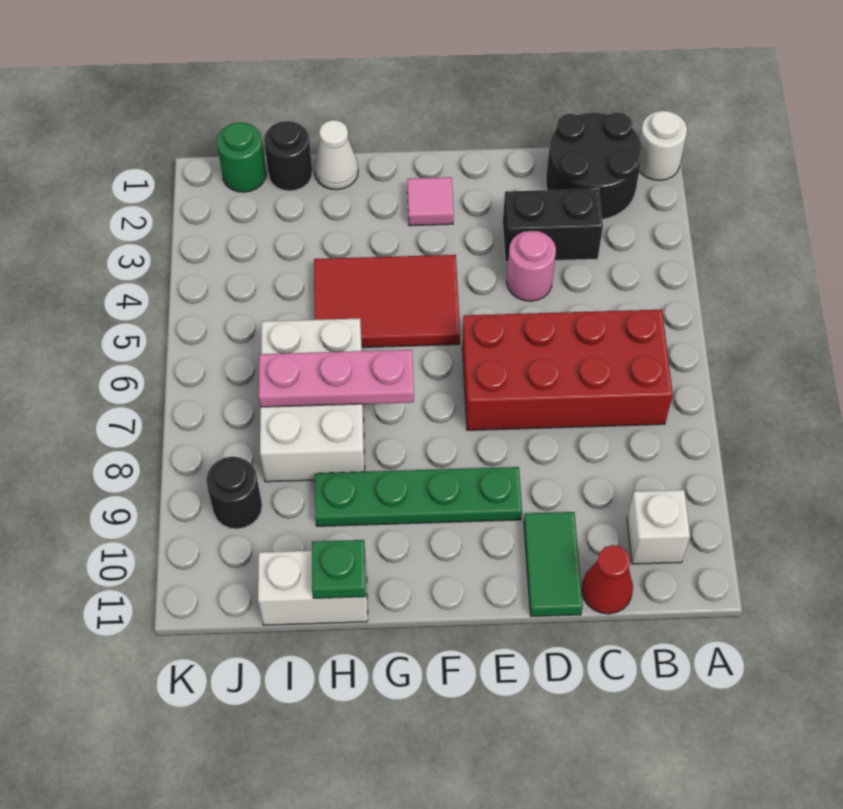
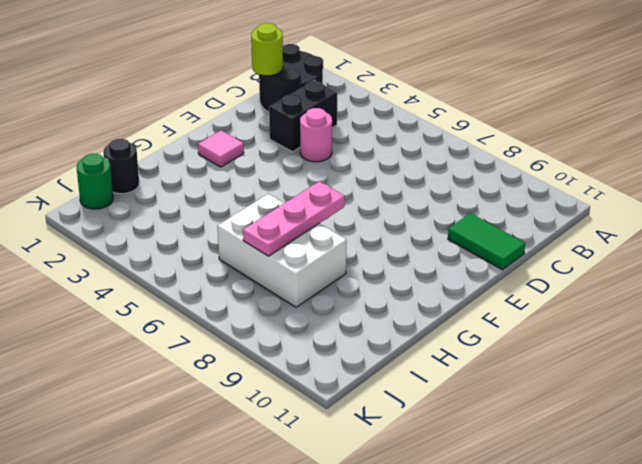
lime round brick C1 level 2 -> none
none -> white round brick A1 level 1
none -> red brick B6:E7 level 1
none -> white brick B10 level 1

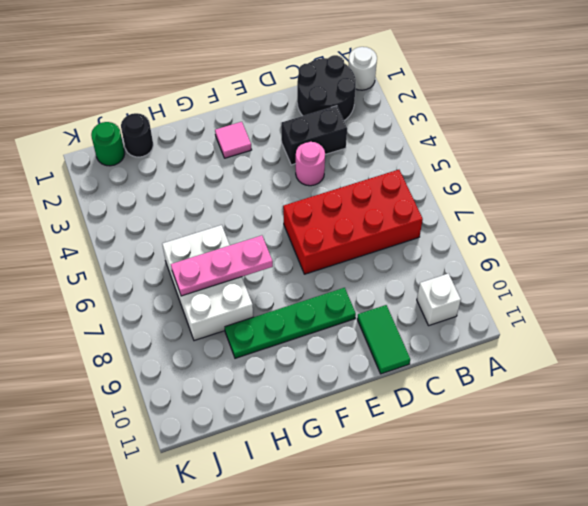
none -> red cone C11 level 1
none -> red tile F4:H5 level 1
none -> white cone H1 level 1

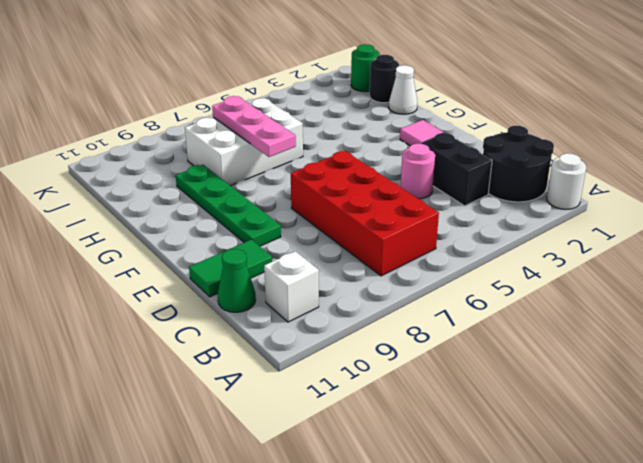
green cone C11 level 1 -> red cone C11 level 1
none -> red tile F4:H5 level 1
none -> white brick H11:I11 level 1
none -> black round brick J9 level 1

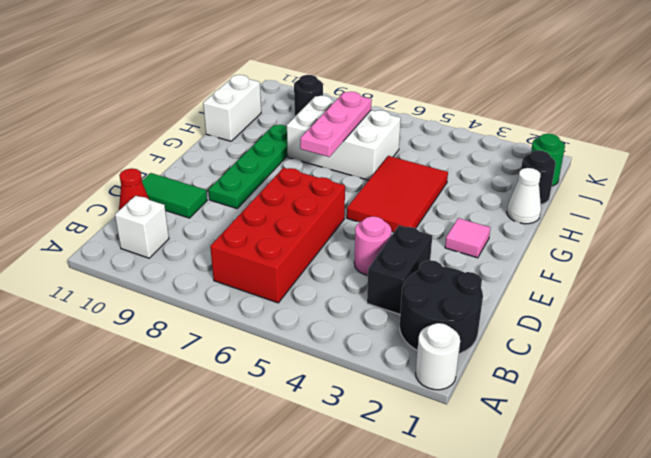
none -> green plate H11 level 2

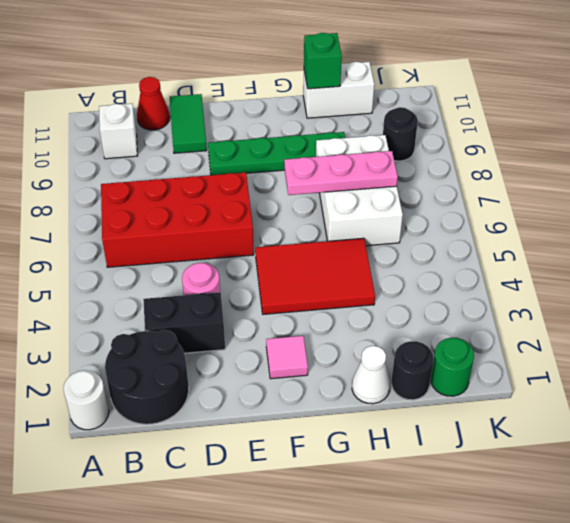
green brick H11 level 2 -> green plate H11 level 2

